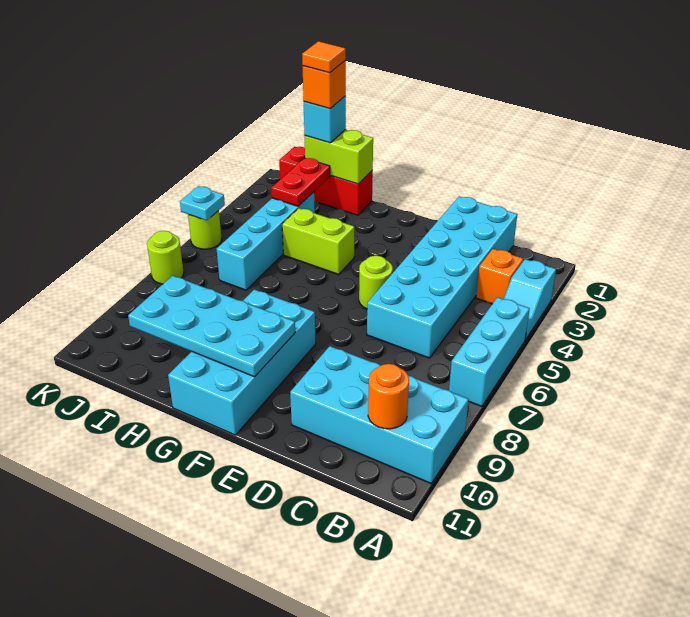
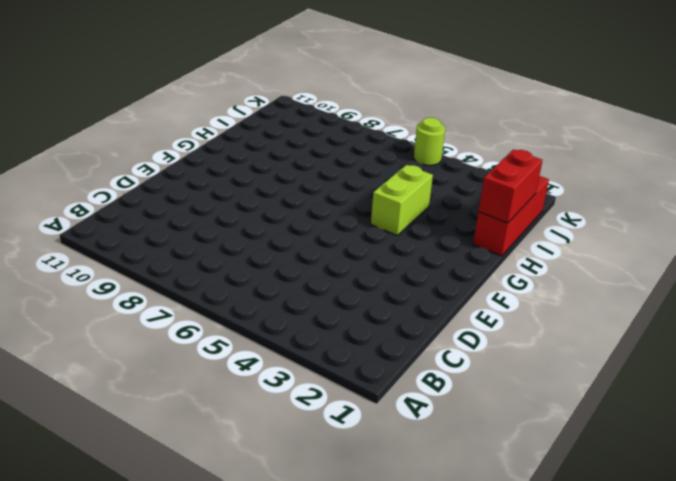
red brick H1:I1 level 2 -> lime brick H1:I1 level 2
none -> cyan slope A3:A4 level 1 top 3
none -> cyan brick A5:A7 level 1
none -> cyan brick A9:D10 level 1

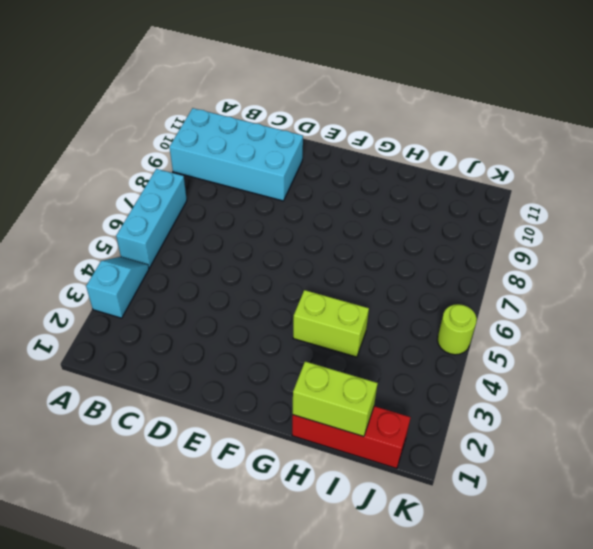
none -> orange brick B3 level 1
none -> cyan brick C1:D6 level 1
none -> lime round brick E5 level 1

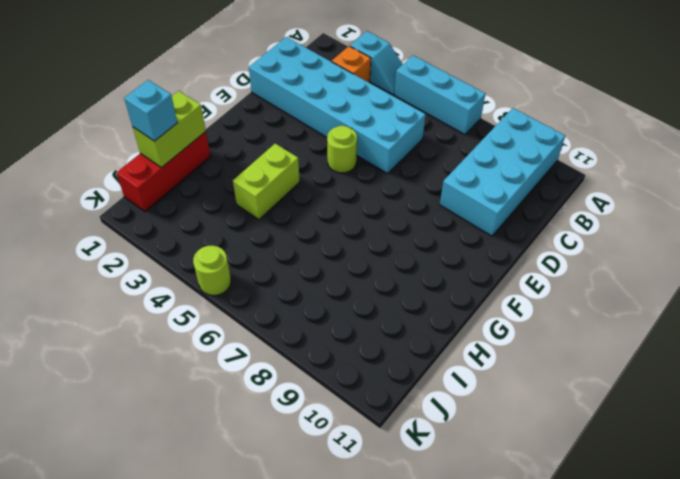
none -> cyan brick F8:G11 level 1
none -> cyan brick I3:I6 level 1
none -> lime round brick K7 level 1

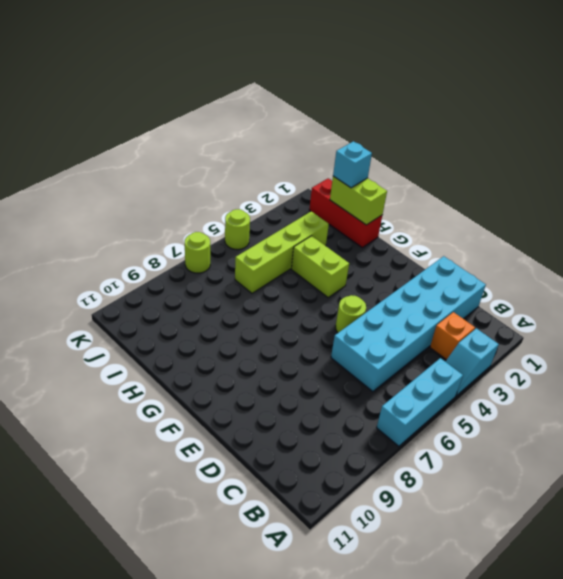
lime brick I3:I6 level 1 -> cyan brick I3:I6 level 1
none -> cyan brick A9:D10 level 1
none -> cyan brick F8:G11 level 1
none -> orange round brick B10 level 2

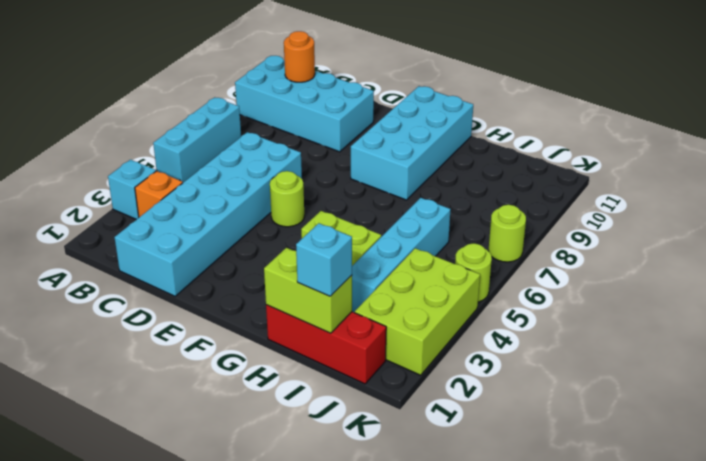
lime brick J2:K4 level 1 -> none
none -> cyan plate F9:I10 level 2
none -> red plate I2:I3 level 2
none -> cyan plate K5 level 2

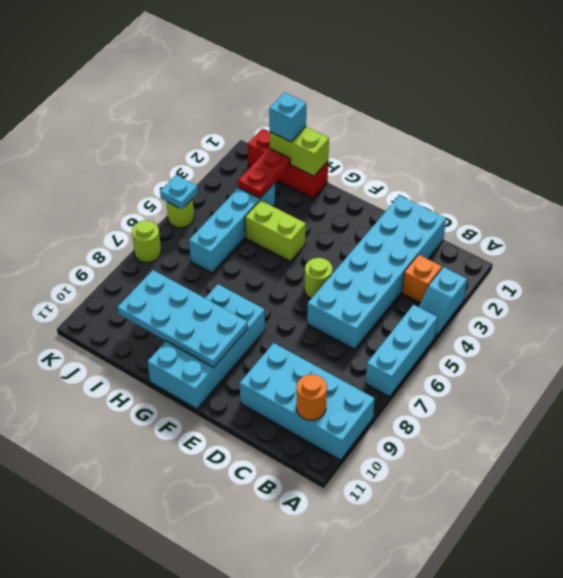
none -> orange brick I1 level 4
none -> orange tile I1 level 5

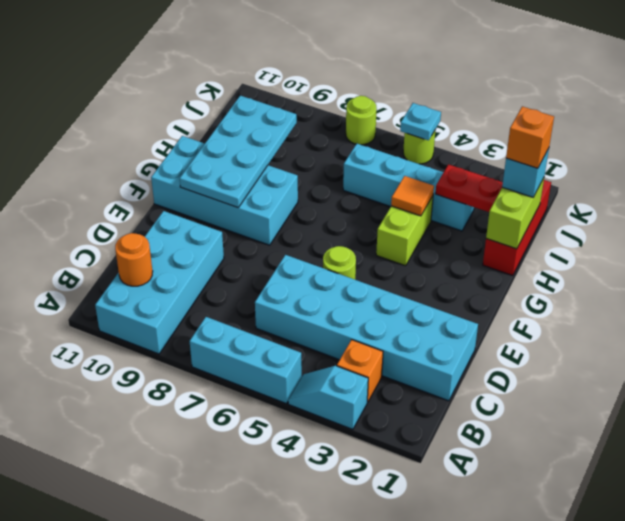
orange tile H4 level 2 -> orange tile I1 level 5

